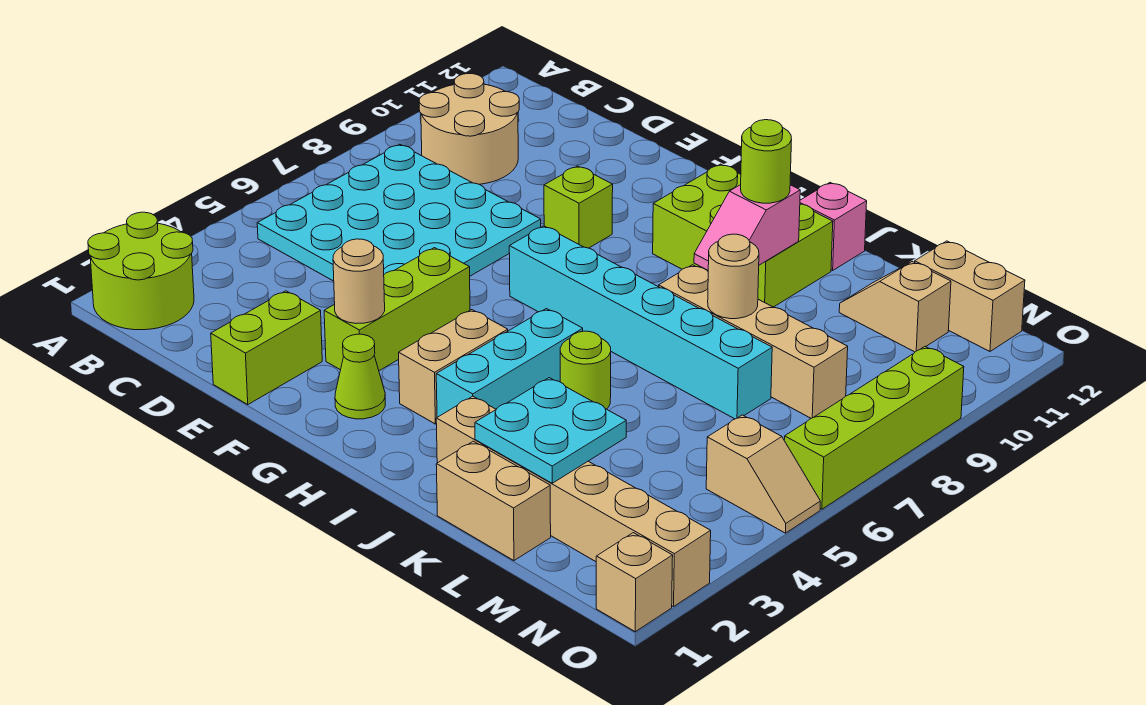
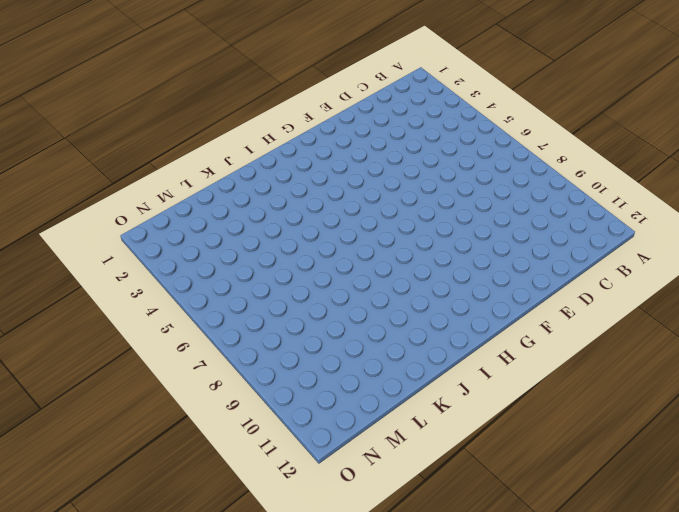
none -> lime round brick A1:B2 level 1
none -> cyan plate B5:E8 level 1
none -> tan round brick B9:C10 level 1

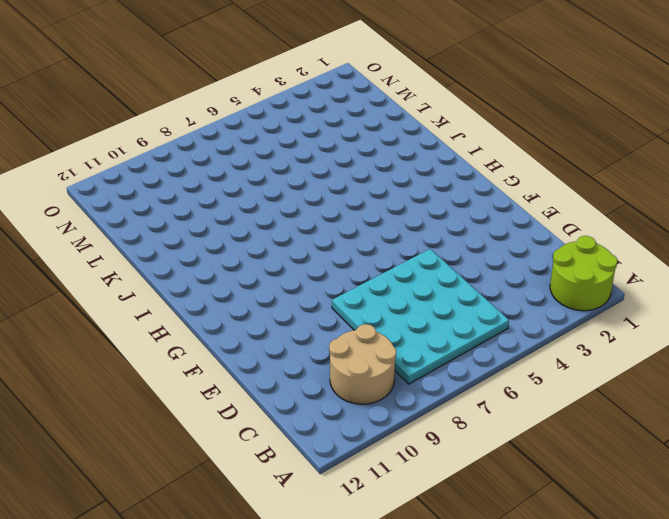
none -> lime brick E1:E2 level 1
none -> lime brick F3:F5 level 1
none -> lime brick F9 level 1

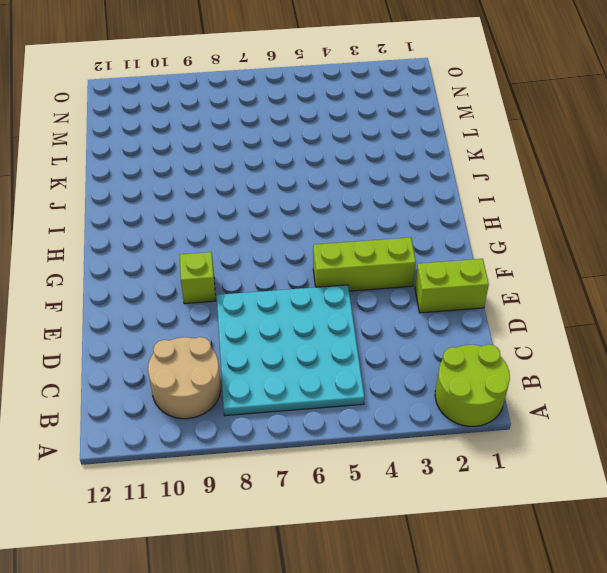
none -> lime cone G2 level 1
none -> cyan brick G7:L7 level 1
none -> tan brick H3:H4 level 1

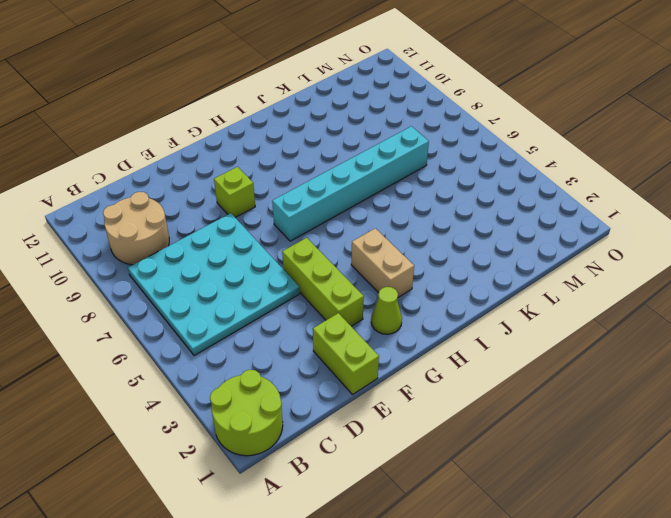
none -> lime brick H10:J11 level 1
none -> cyan brick I3:I5 level 1
none -> tan brick J2:O2 level 1

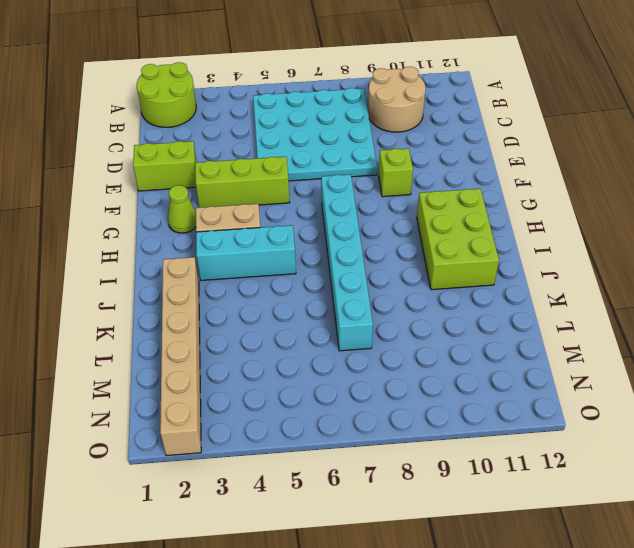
none -> lime round brick J5 level 1
none -> tan brick J8:M8 level 1
none -> pink brick J12 level 1

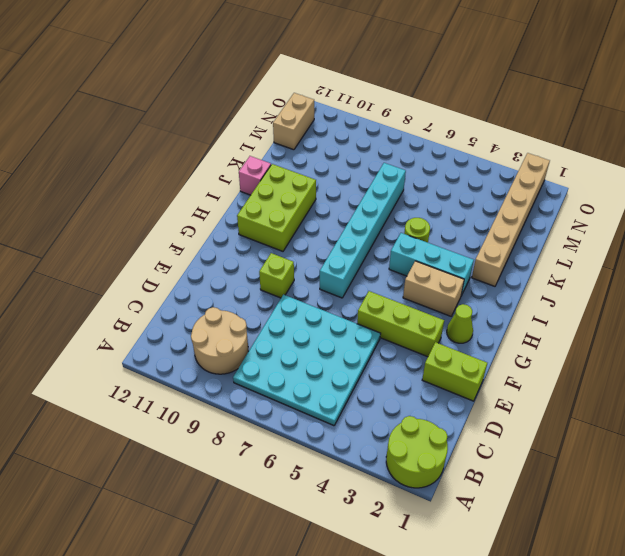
none -> tan brick J8:M8 level 1
none -> tan brick K1:L1 level 1
none -> tan slope L11:M11 level 1 top M

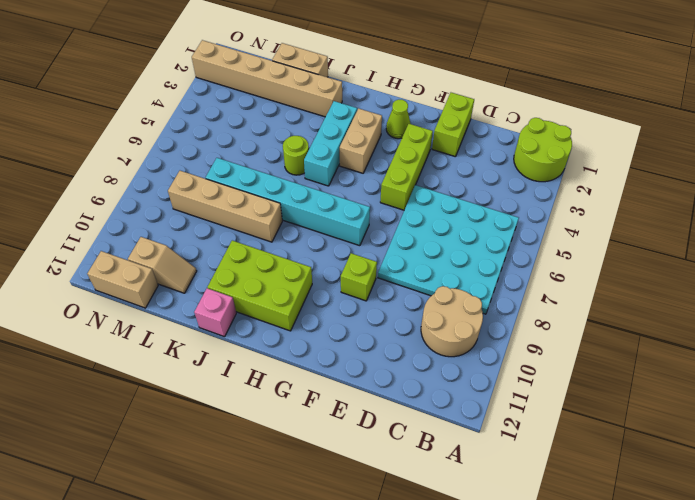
none -> tan slope N5:O5 level 1 top N
none -> tan brick O1 level 1
none -> lime brick O6:O9 level 1

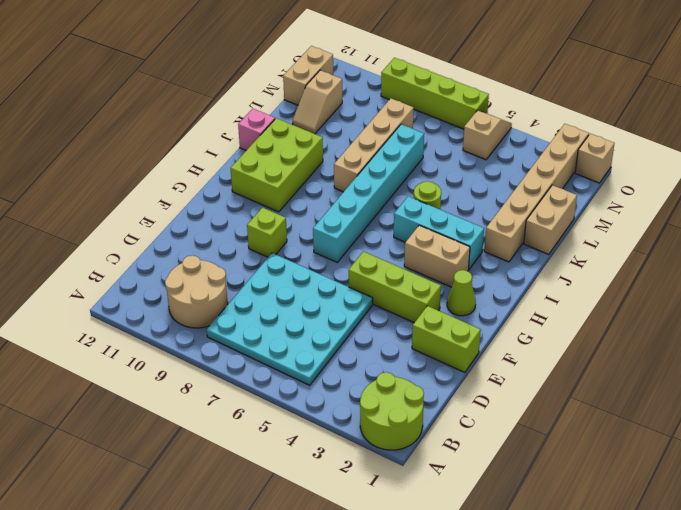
none -> tan round brick F3 level 2
none -> pink slope J9:J10 level 2 top 10
none -> cyan plate K2:L3 level 2

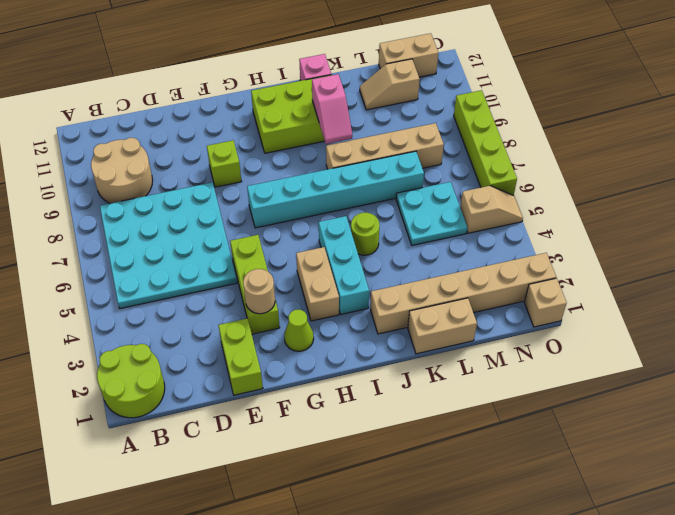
cyan plate L5:M6 level 1 -> cyan plate K2:L3 level 2
none -> tan round brick K8 level 2
none -> lime round brick J10 level 3

